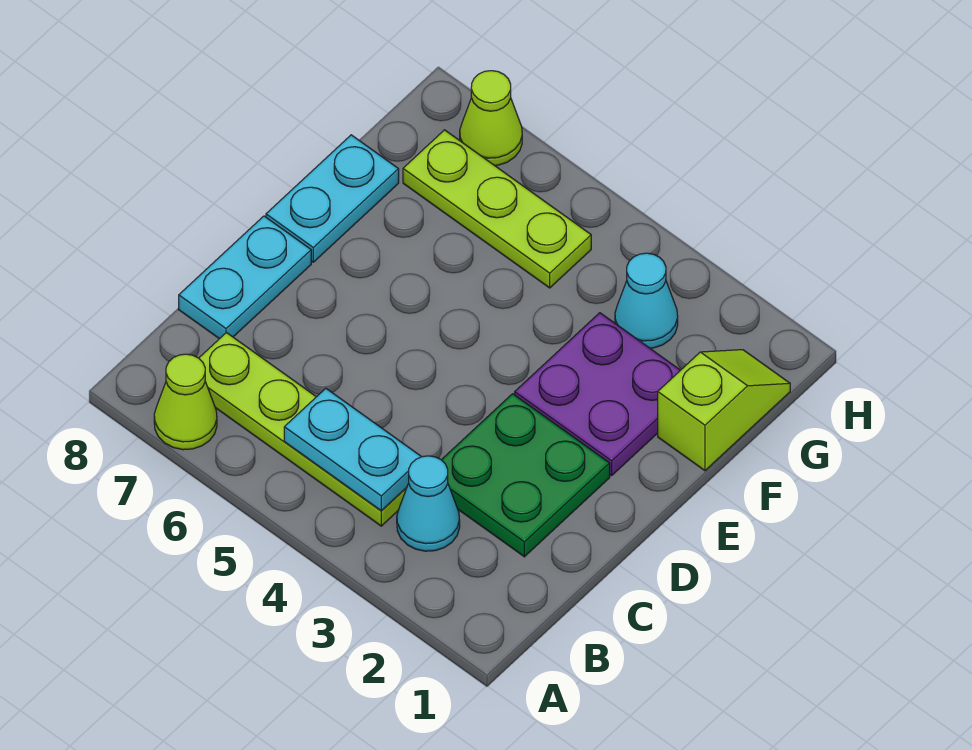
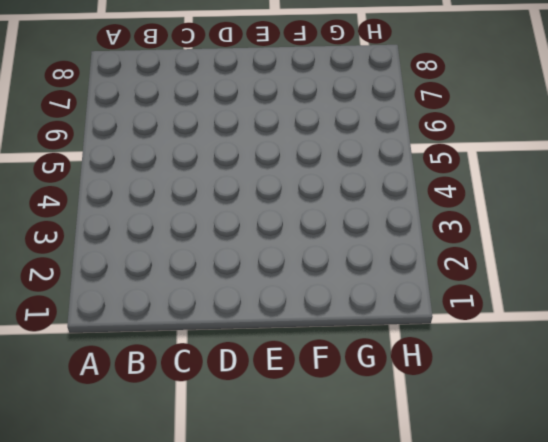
none -> lime cone A7 level 1
none -> cyan cone B3 level 1
none -> lime plate B4:B7 level 1

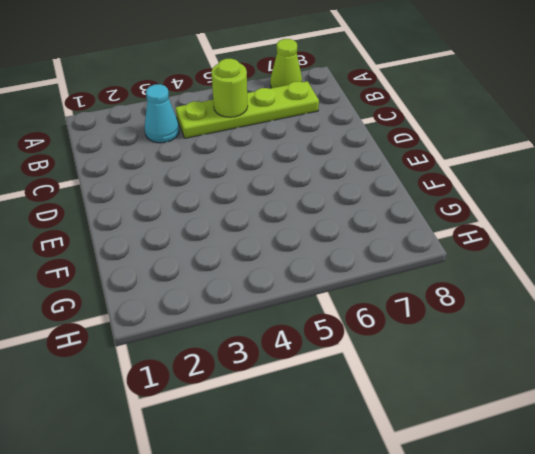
lime round brick B5 level 2 -> cyan plate B4:B5 level 2
none -> green plate C2:D3 level 1
none -> cyan plate C8:D8 level 1
none -> purple plate E2:F3 level 1

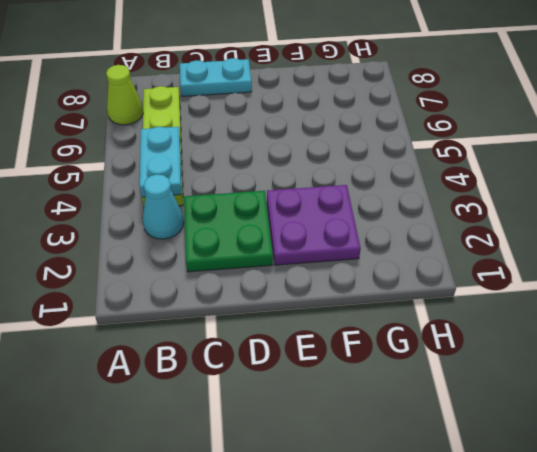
none -> cyan plate E8:F8 level 1
none -> lime slope F1:G1 level 1 top F
none -> cyan cone G3 level 1

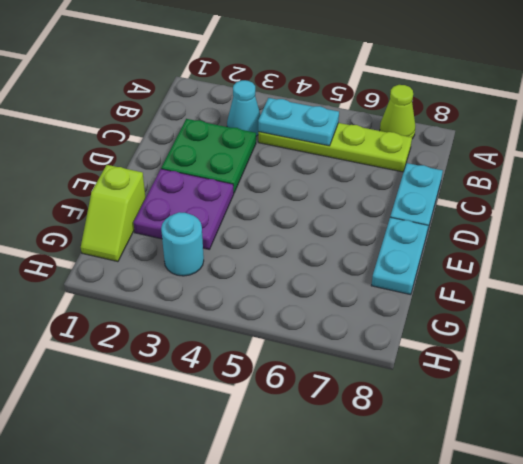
cyan round brick G3 level 1 -> cyan cone G3 level 1
none -> lime plate G5:G7 level 1
none -> lime cone H7 level 1

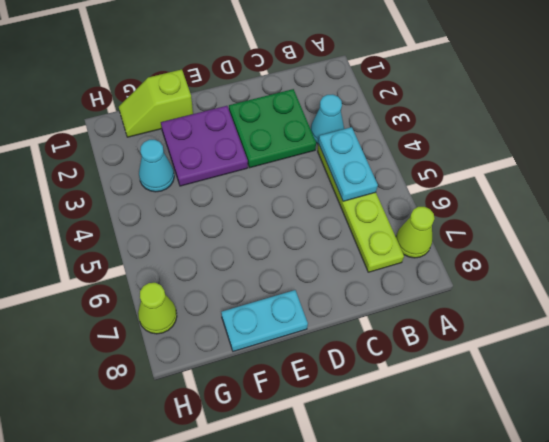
none -> cyan plate C8:D8 level 1
none -> lime plate G5:G7 level 1

